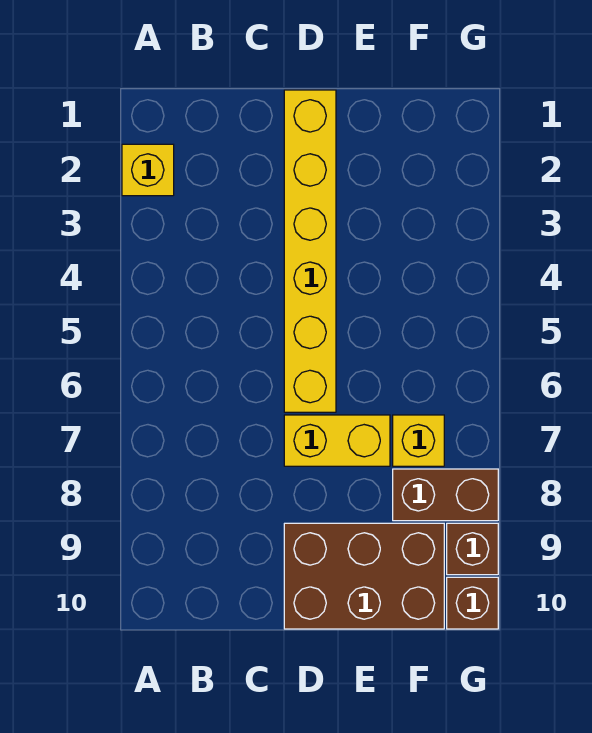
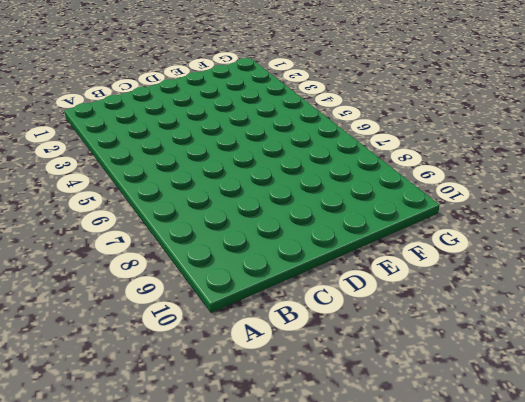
none -> yellow brick A2 level 1
none -> yellow brick D1:D6 level 1

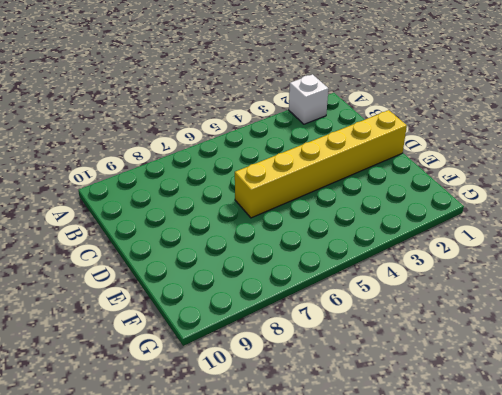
white brick A2 level 1 -> yellow brick A2 level 1
none -> yellow brick D7:E7 level 1
none -> brown brick D9:F10 level 1

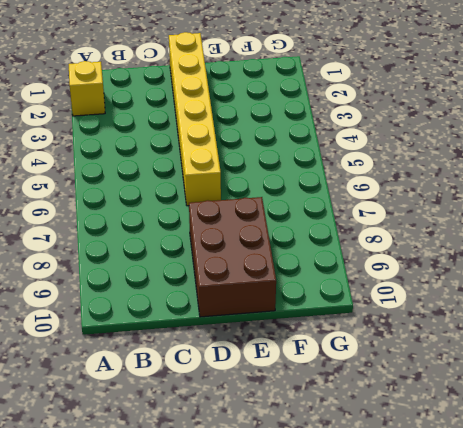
brown brick D8:E10 level 1 -> brown brick D9:F10 level 1
none -> yellow brick D7:E7 level 1
none -> yellow brick F7 level 1

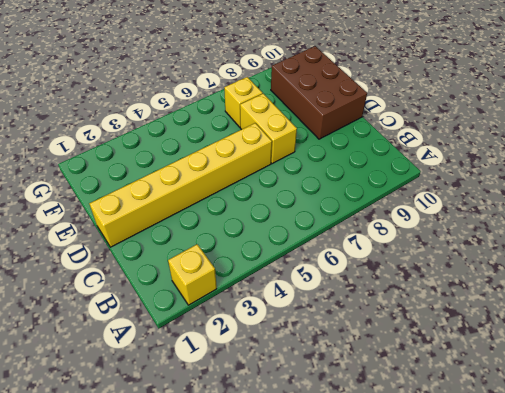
none -> brown brick F8:G8 level 1
none -> brown brick G9 level 1

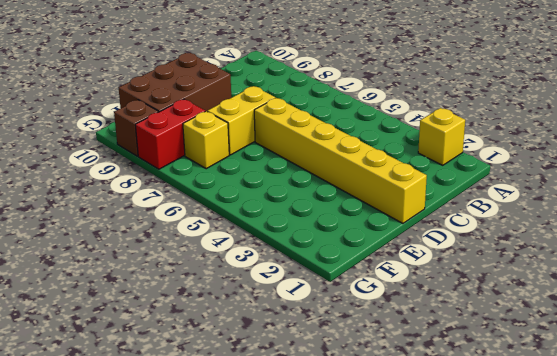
red brick F8:G8 level 1 -> brown brick F8:G8 level 1
none -> brown brick G10 level 1

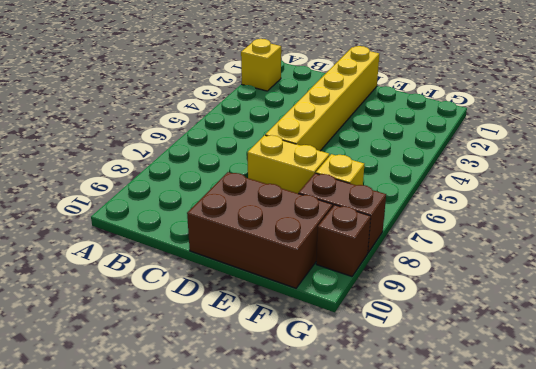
none -> brown brick G10 level 1

